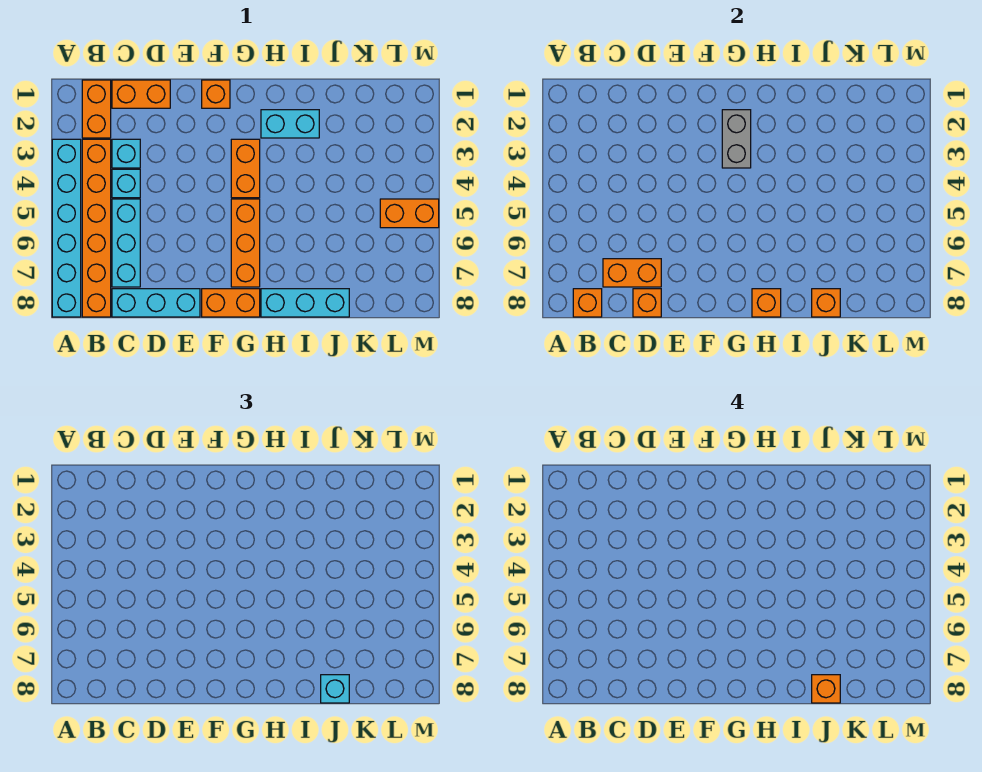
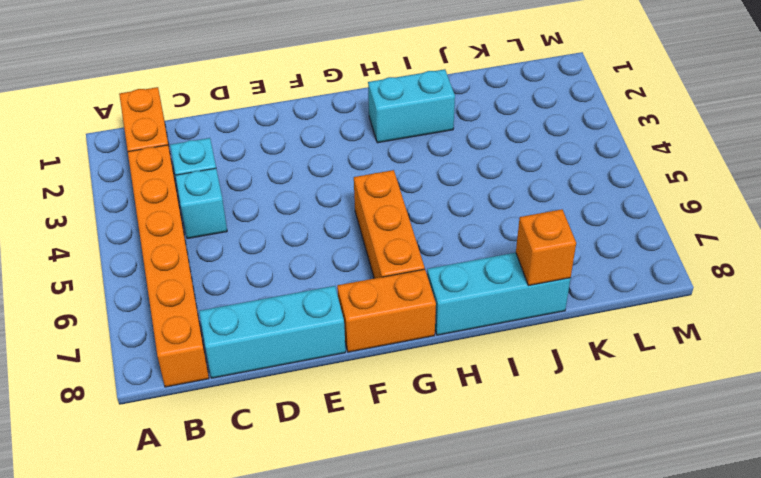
none -> cyan brick A3:A8 level 1
none -> orange brick C1:D1 level 1
none -> cyan brick C5:C7 level 1

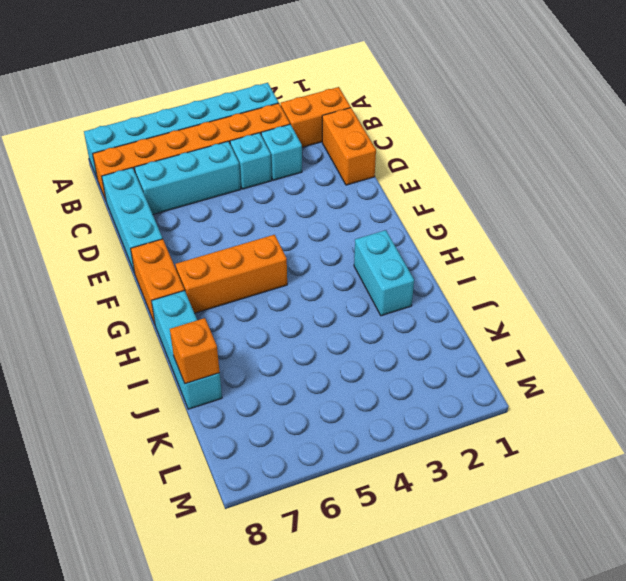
none -> orange brick F1 level 1
none -> orange brick G3:G4 level 1
none -> orange brick L5:M5 level 1

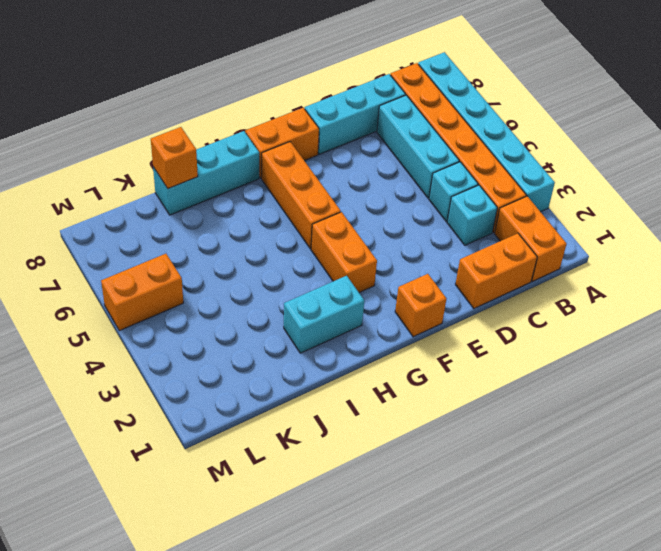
none -> orange brick B8 level 2
none -> orange brick C7:D7 level 2
none -> orange brick D8 level 2

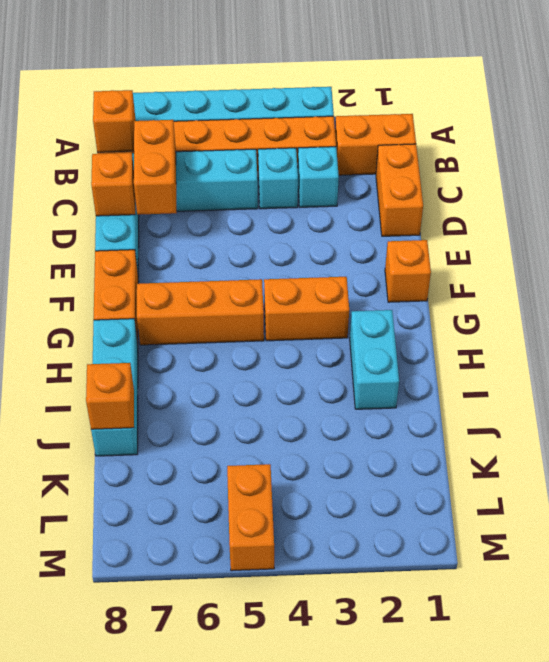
none -> grey brick G2:G3 level 2
none -> orange brick H8 level 2
none -> cyan brick J8 level 3

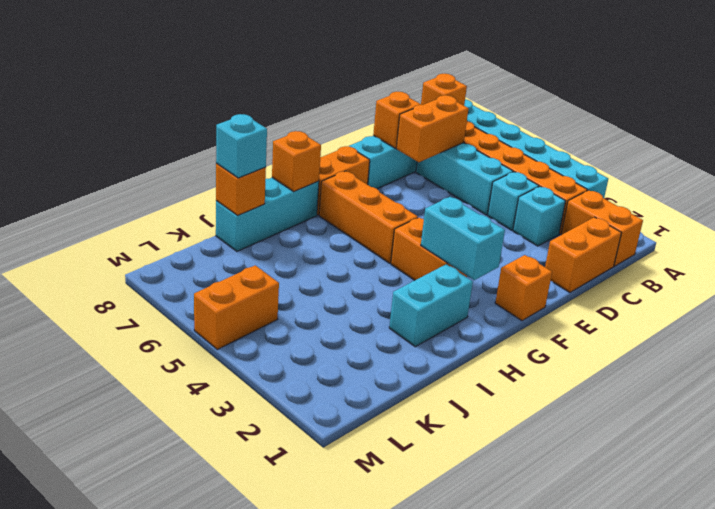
cyan brick G2:G3 level 2 -> grey brick G2:G3 level 2
none -> orange brick J8 level 4

